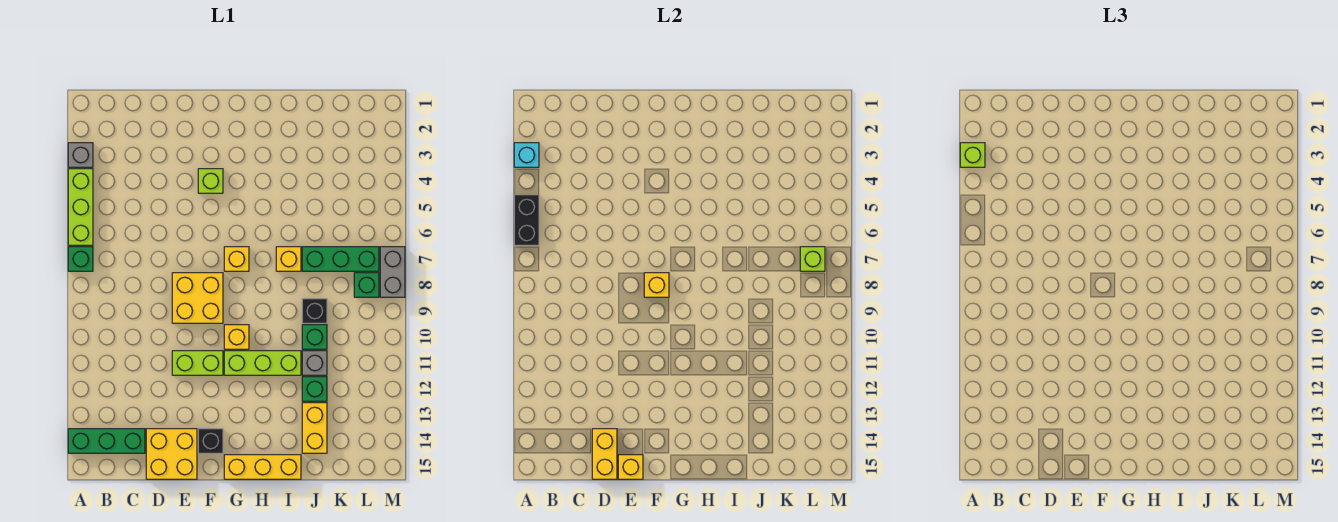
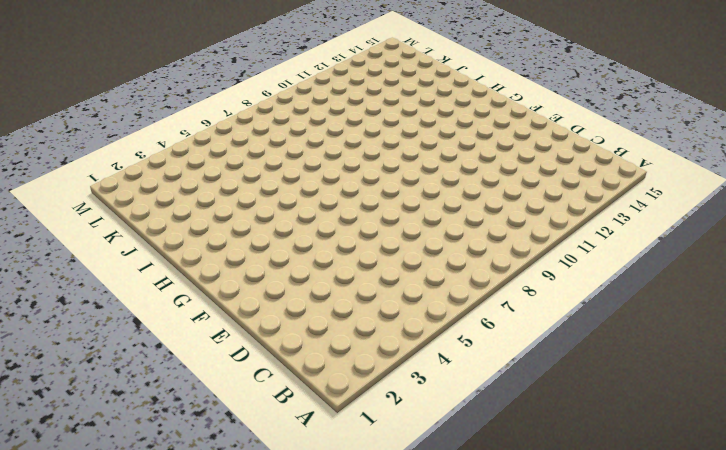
none -> grey brick A3 level 1
none -> lime brick A4:A6 level 1
none -> green brick A7 level 1

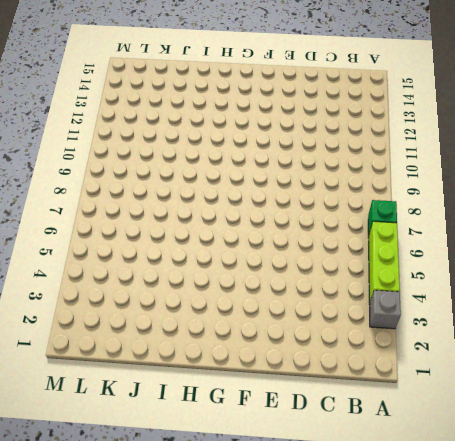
none -> green brick A14:C14 level 1
none -> yellow brick D14:E15 level 1
none -> yellow brick E8:F9 level 1

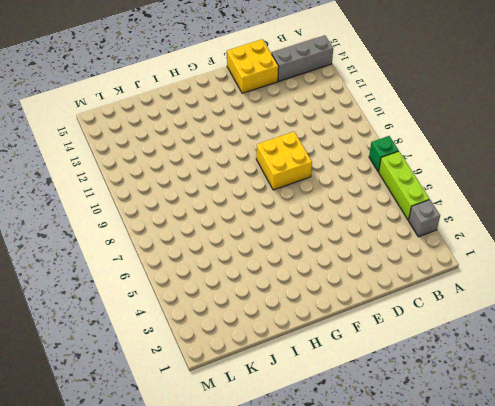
grey brick A14:C14 level 1 -> green brick A14:C14 level 1
none -> lime brick E11:F11 level 1
none -> lime brick F4 level 1
none -> black brick F14 level 1

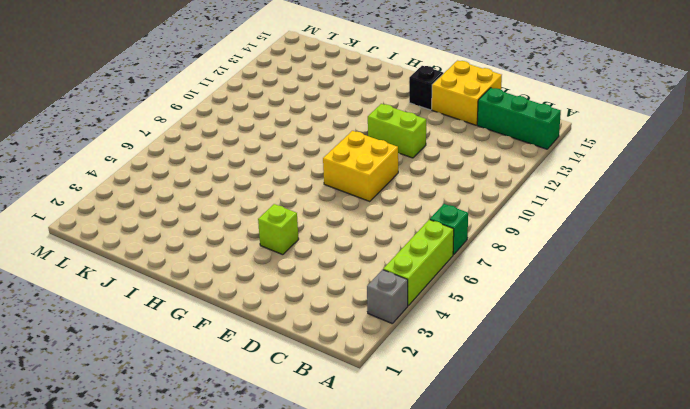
none -> yellow brick G7 level 1
none -> yellow brick G10 level 1
none -> lime brick G11:I11 level 1

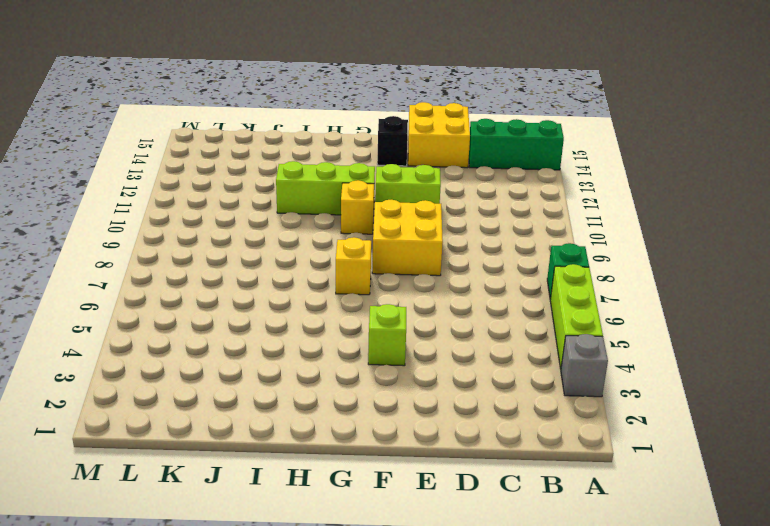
none -> yellow brick G15:I15 level 1
none -> yellow brick I7 level 1
none -> green brick J7:L7 level 1

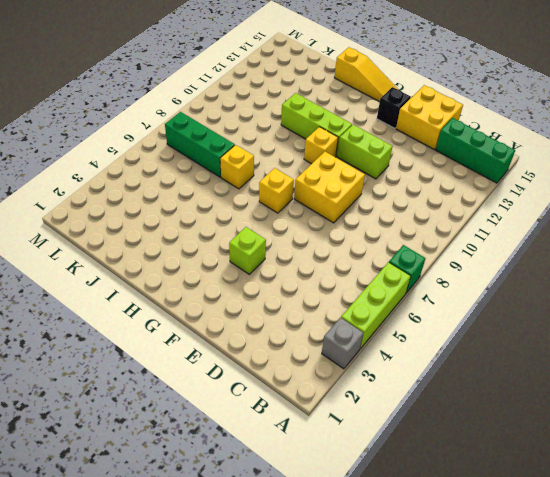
yellow slope G15:I15 level 1 top I -> yellow brick G15:I15 level 1
none -> black brick J9 level 1
none -> green brick J10 level 1
none -> grey brick J11 level 1

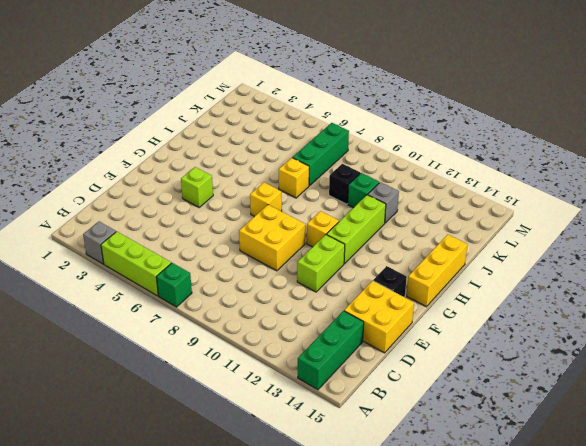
none -> green brick J12 level 1
none -> yellow brick J13:J14 level 1
none -> green brick L8 level 1

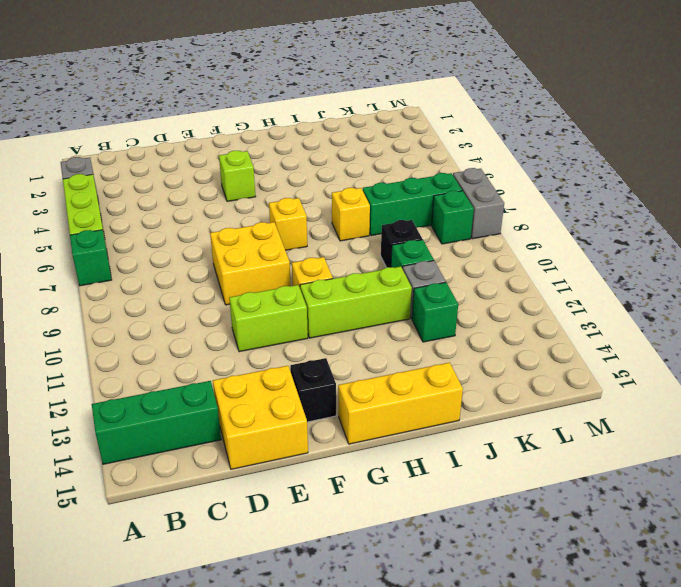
none -> yellow brick J13:J14 level 1
none -> cyan brick A3 level 2
none -> black brick A5:A6 level 2

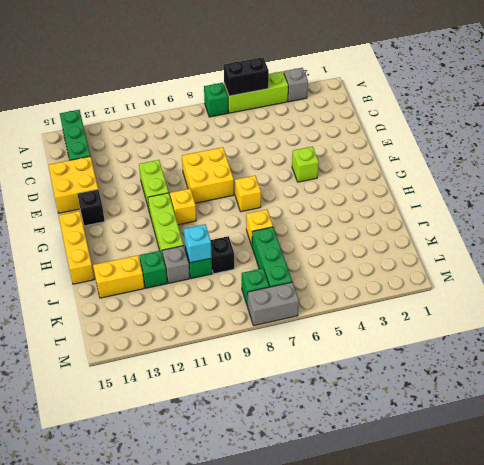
cyan brick J10 level 2 -> cyan brick A3 level 2
none -> yellow brick D14:D15 level 2
none -> yellow brick E15 level 2
none -> yellow brick F8 level 2

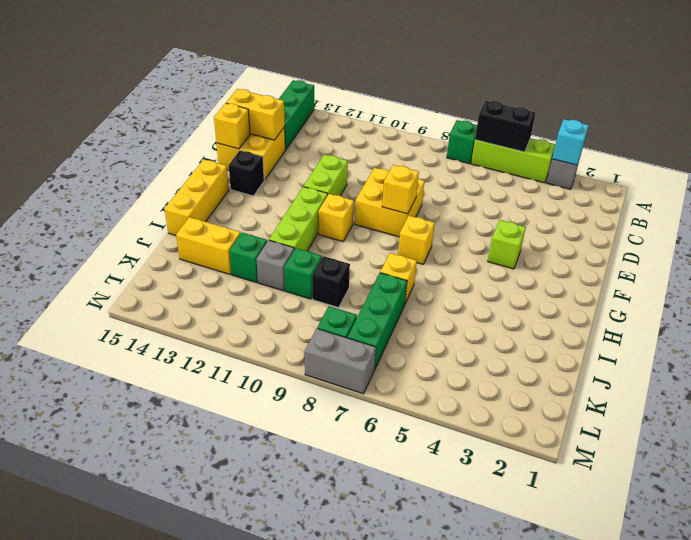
none -> lime brick L7 level 2
none -> lime brick A3 level 3

